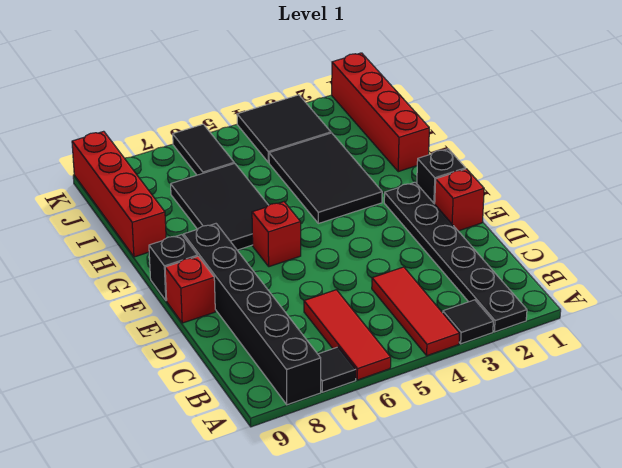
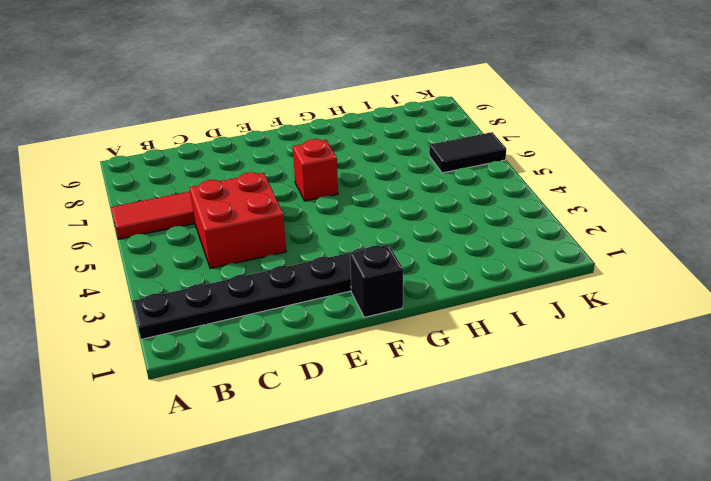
red brick C4:D5 level 1 -> red tile A4:C4 level 1
none -> black tile A3 level 1
none -> black tile A7 level 1
none -> black brick A8:F8 level 1

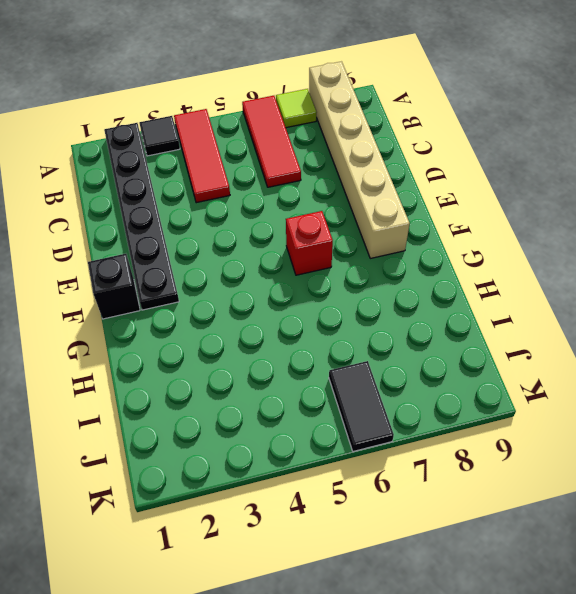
lime tile A7 level 1 -> black tile A7 level 1
tan brick A8:F8 level 1 -> black brick A8:F8 level 1
none -> red brick E1 level 1
none -> red brick E9 level 1
none -> black brick F9 level 1

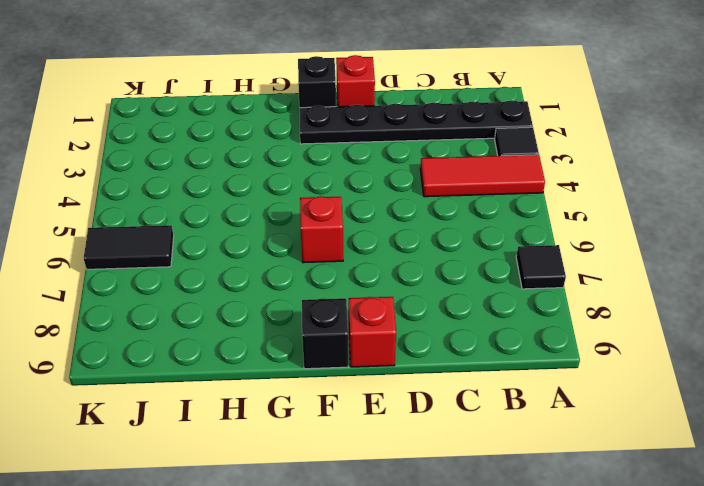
none -> red tile A6:C6 level 1
none -> black brick A8:F8 level 1
none -> black tile G3:I4 level 1

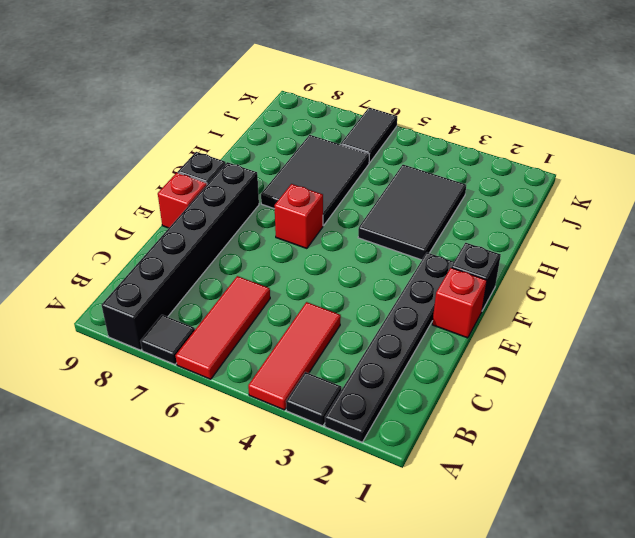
none -> red brick H1:K1 level 1
none -> red brick H9:K9 level 1
none -> black tile J3:K4 level 1

